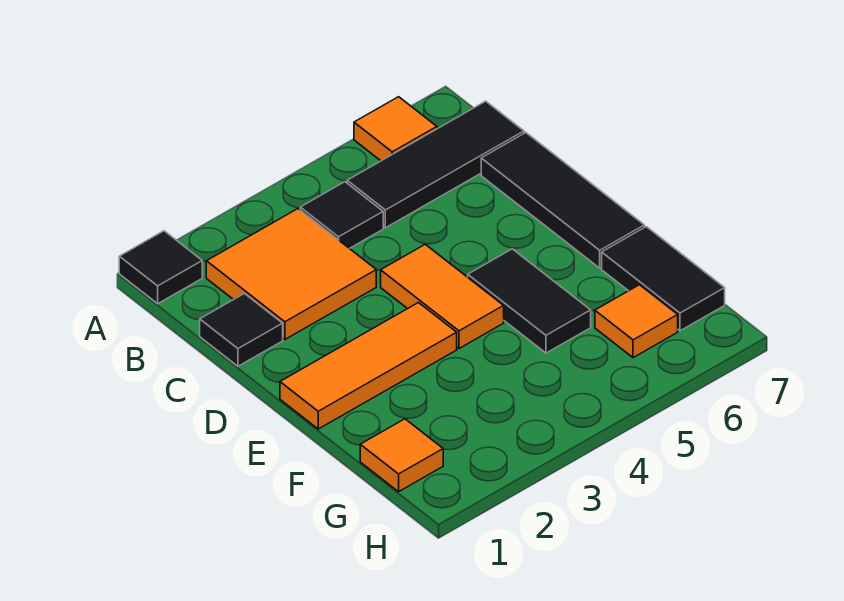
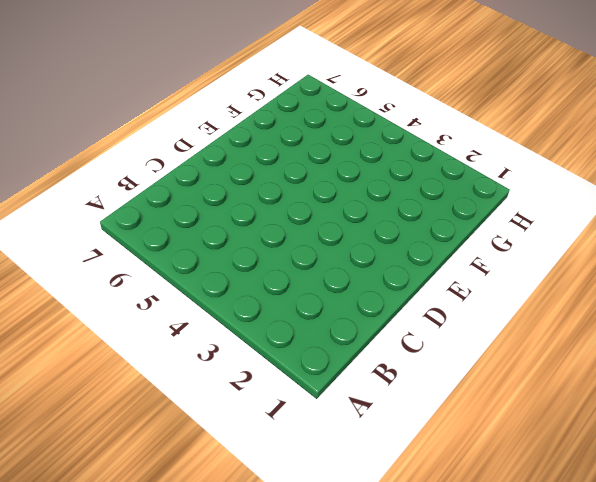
none -> black tile A1 level 1
none -> orange tile A6 level 1
none -> orange tile B2:C3 level 1

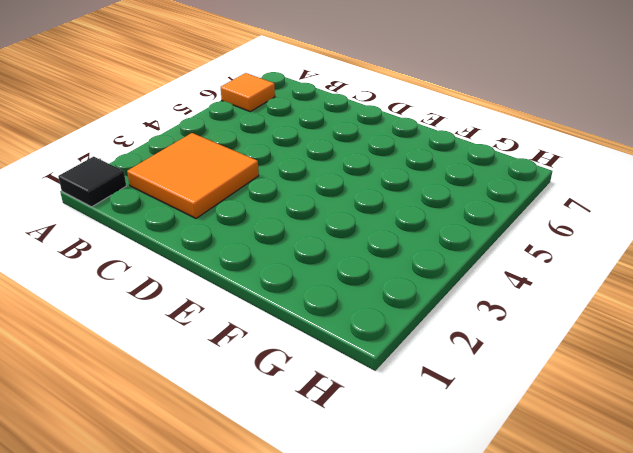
none -> black tile B4 level 1
none -> black tile B5:B7 level 1
none -> black tile C1 level 1

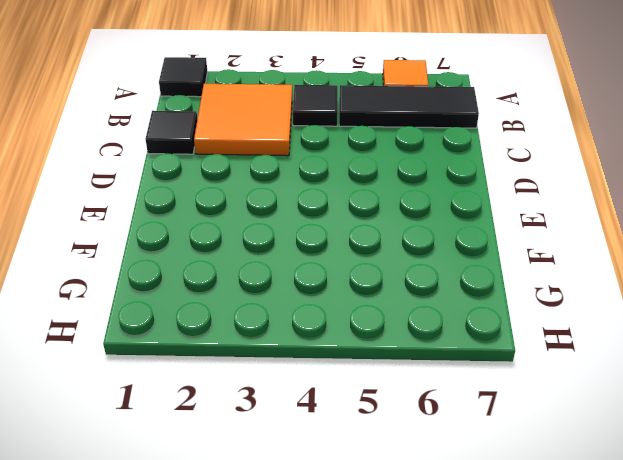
none -> black tile C7:E7 level 1
none -> orange tile D4:E4 level 1
none -> orange tile E1:E3 level 1

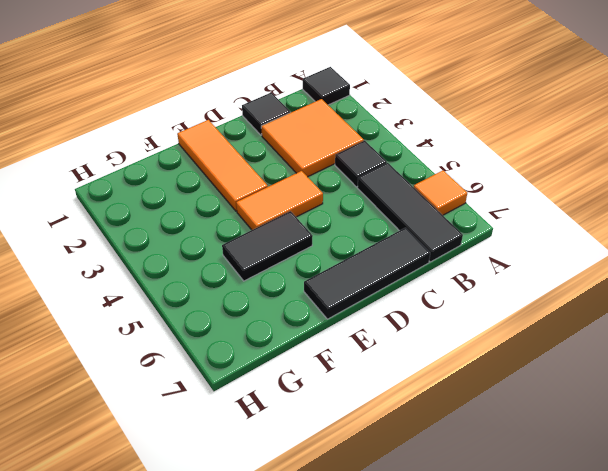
none -> black tile F7:G7 level 1
none -> orange tile G1 level 1
none -> orange tile G6 level 1

